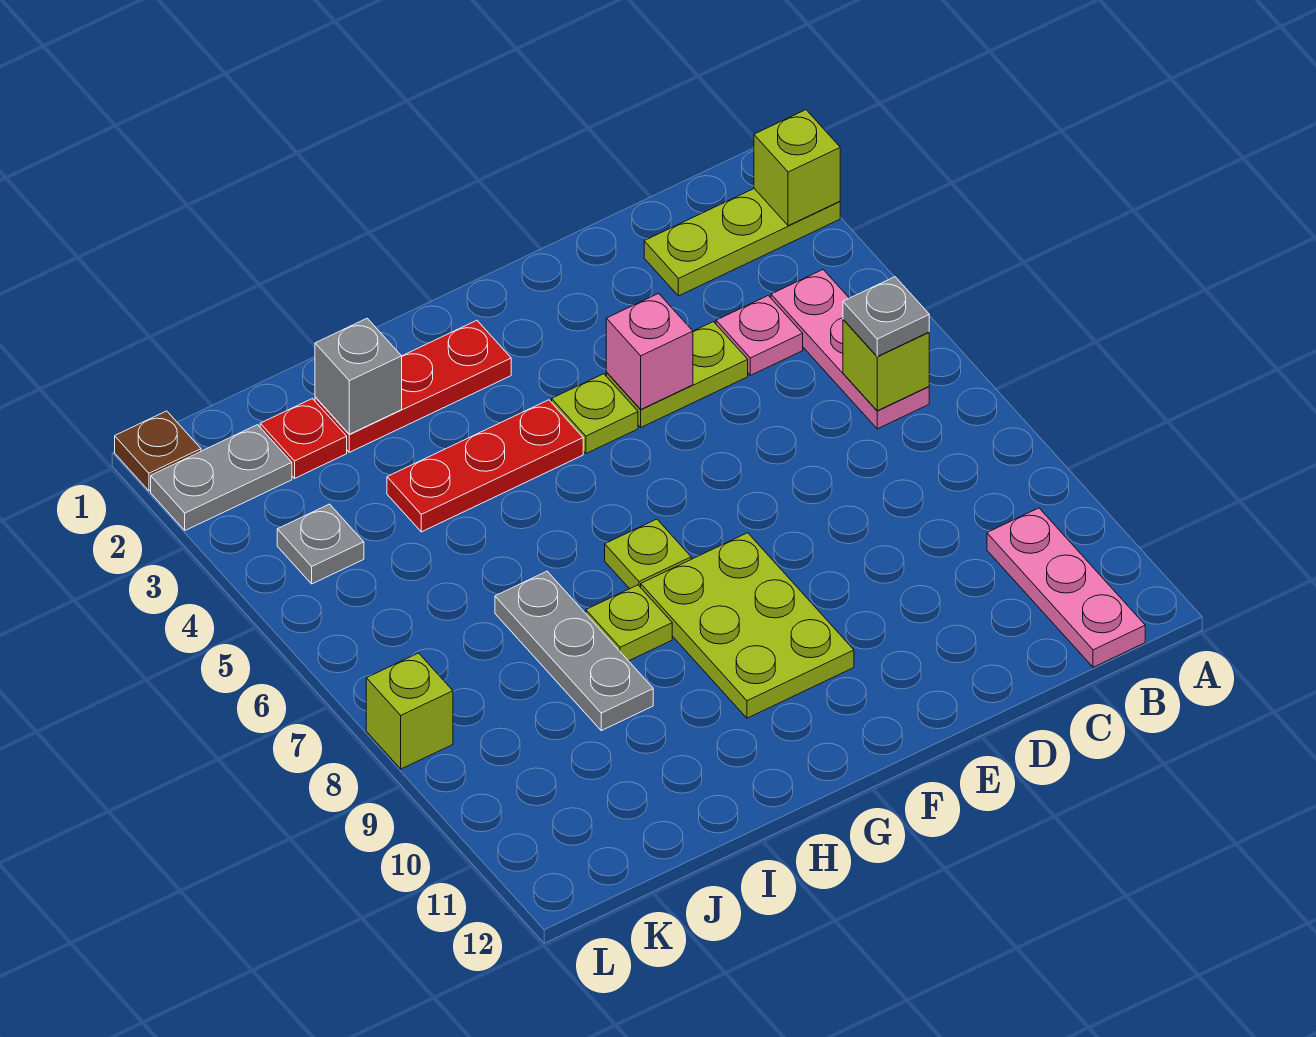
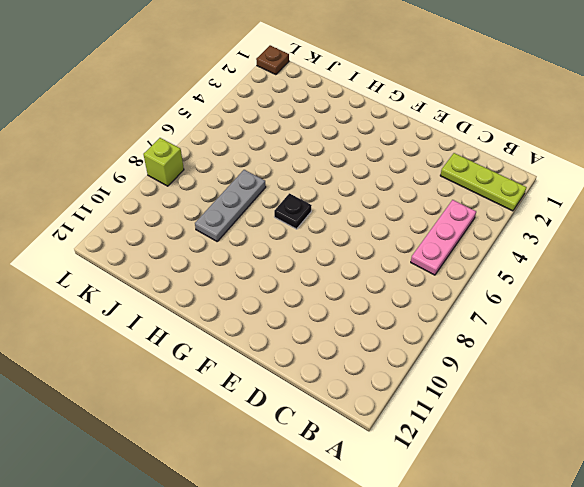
black plate G7 level 1 -> lime plate G7 level 1
none -> pink plate B10:B12 level 1
none -> pink plate C4 level 1
none -> lime plate D4:E4 level 1

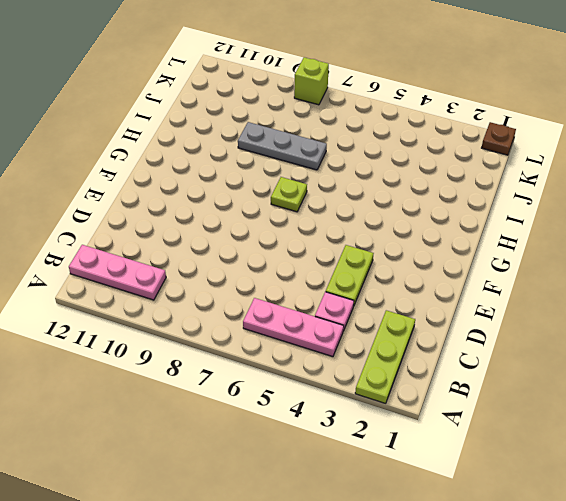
none -> lime plate F4 level 1
none -> lime plate F8:G10 level 1
none -> red plate G2:I2 level 1

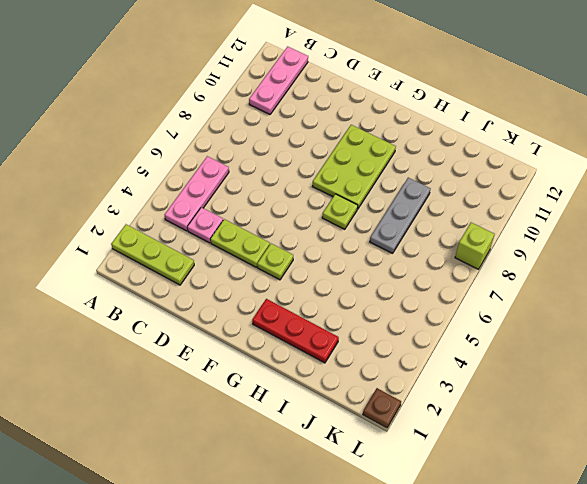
none -> red plate G4:I4 level 1
none -> lime plate H8 level 1
none -> red plate J2 level 1

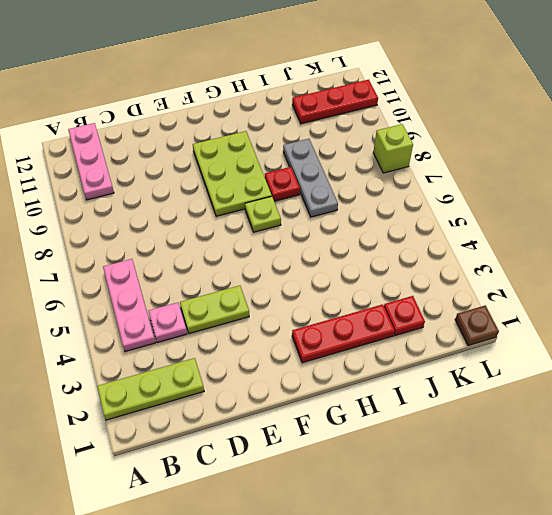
red plate H8 level 1 -> lime plate H8 level 1
red plate J11:L11 level 1 -> red plate G4:I4 level 1
none -> lime plate F4 level 1
none -> grey plate K2:L2 level 1
none -> grey plate K4 level 1

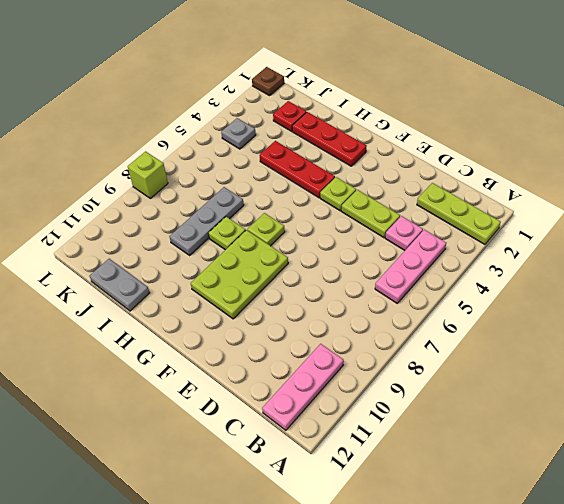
grey plate I12:J12 level 1 -> grey plate K2:L2 level 1
none -> lime brick A2 level 2
none -> lime brick B6 level 2
none -> pink brick E4 level 2

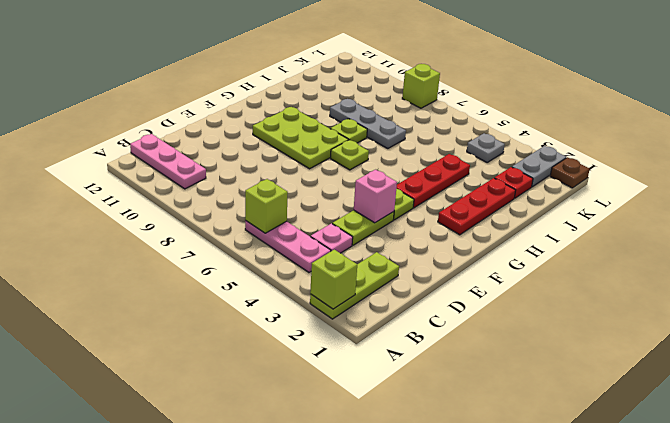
none -> grey brick I2 level 2
none -> grey plate B6 level 3

